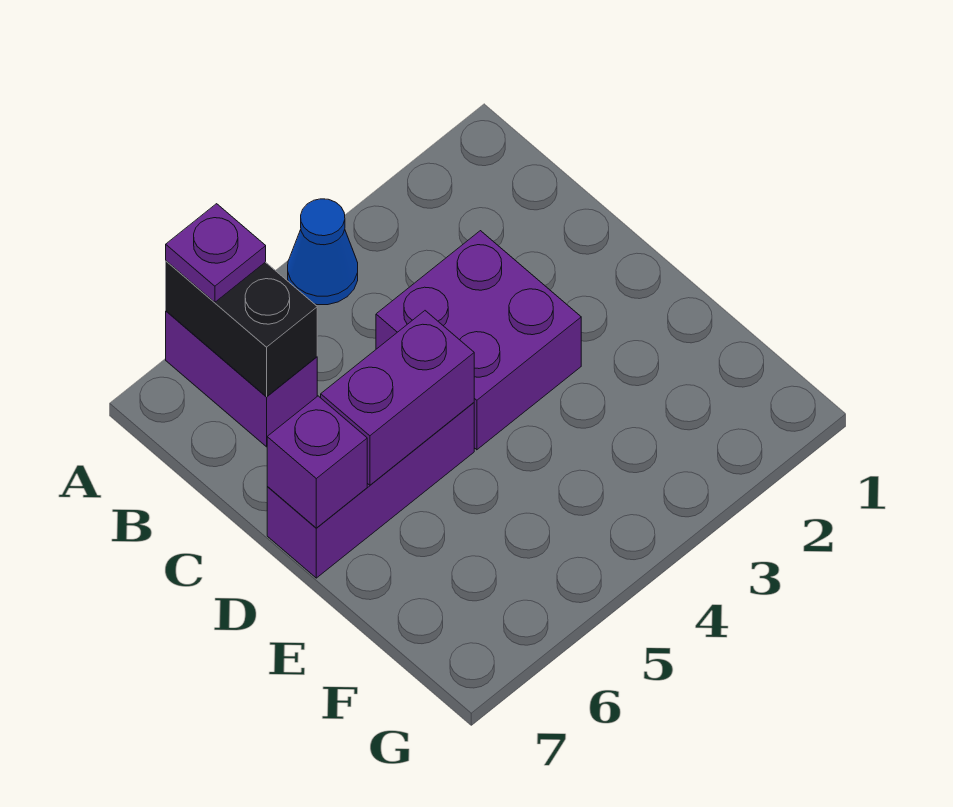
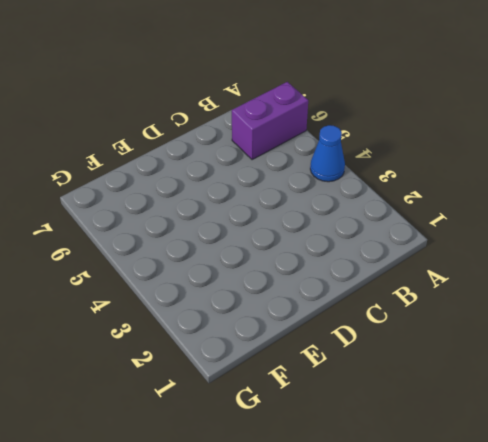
none -> purple brick C3:D4 level 1
none -> purple brick D5:D7 level 1

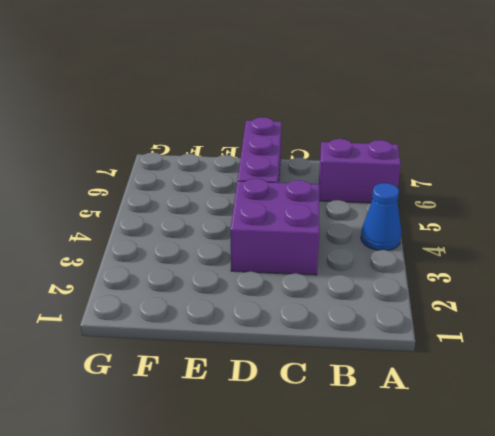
none -> black brick A6:B6 level 2
none -> purple brick D5:D6 level 2

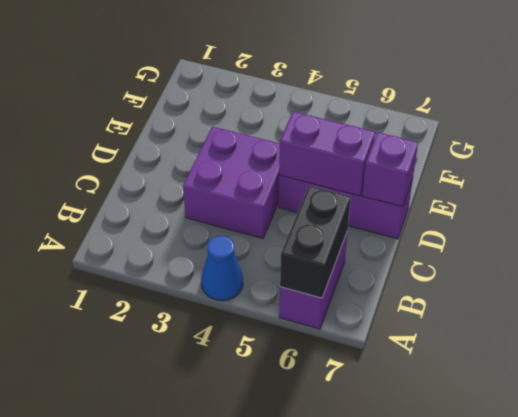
none -> purple plate A6 level 3

